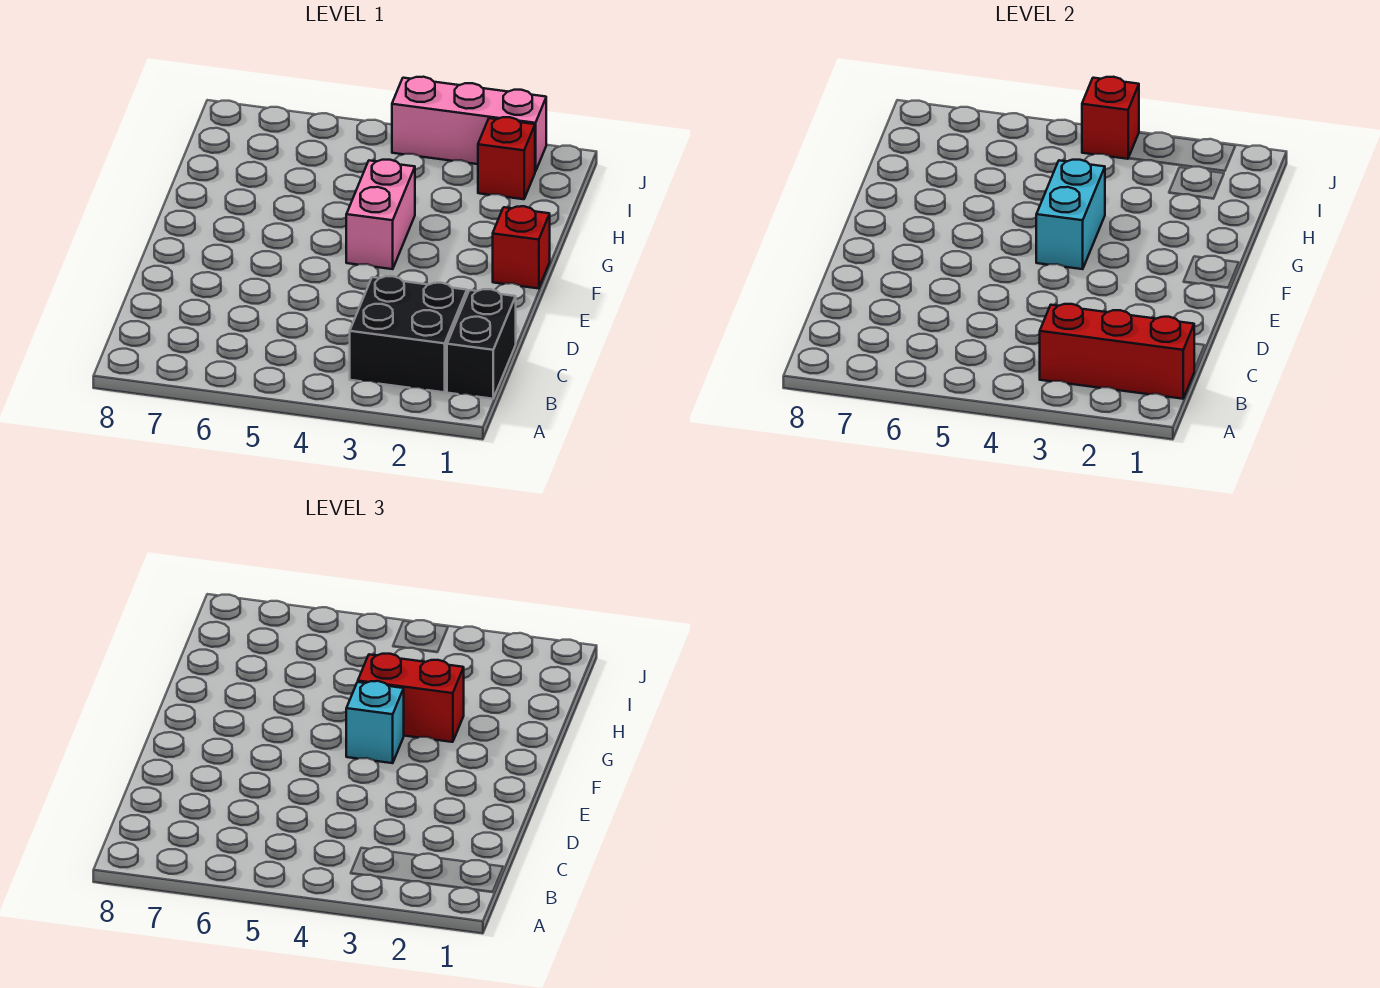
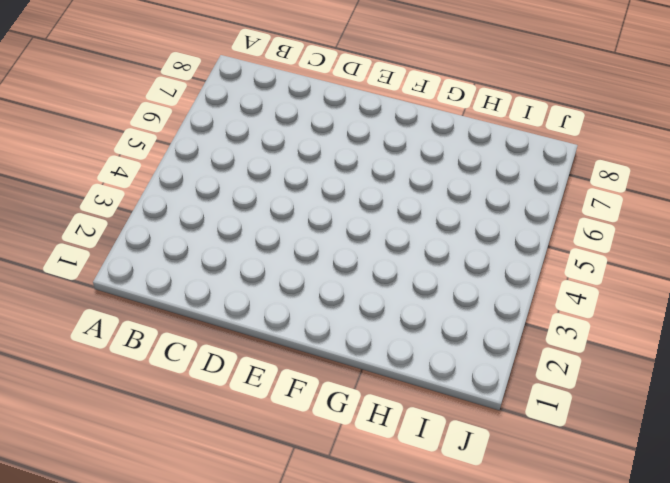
none -> black brick B1:C1 level 1
none -> black brick B2:C3 level 1

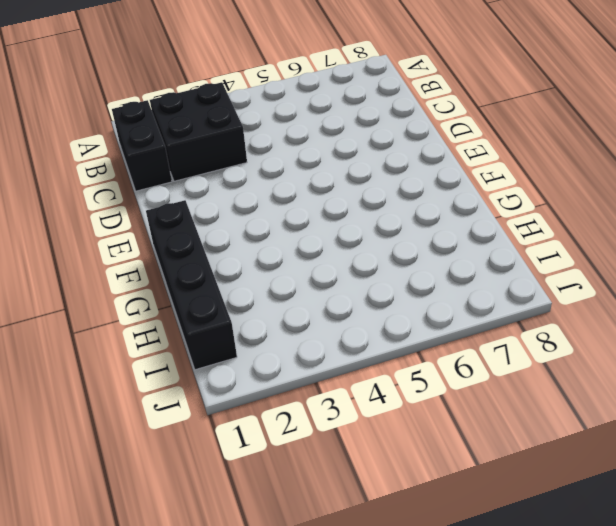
black brick F1:I1 level 1 -> red brick F1 level 1
none -> pink brick F4:G4 level 1
none -> red brick I2 level 1

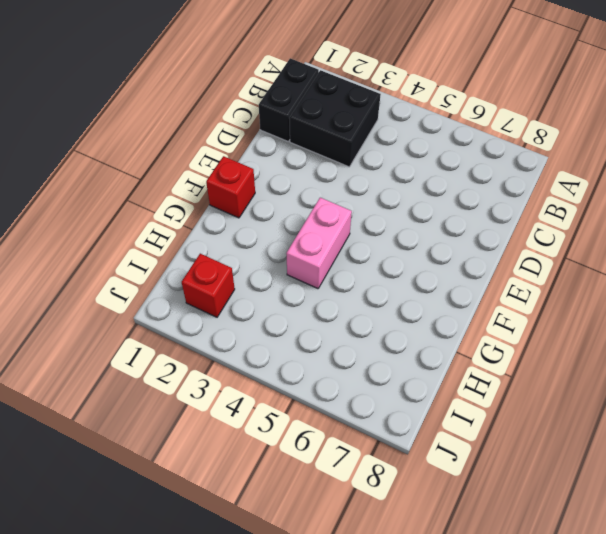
none -> pink brick J2:J4 level 1
none -> red brick B1:B3 level 2

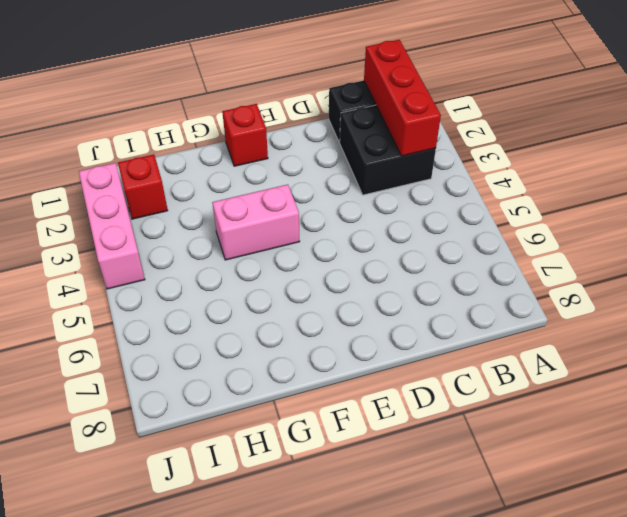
none -> cyan brick F4:G4 level 2
none -> red brick J4 level 2

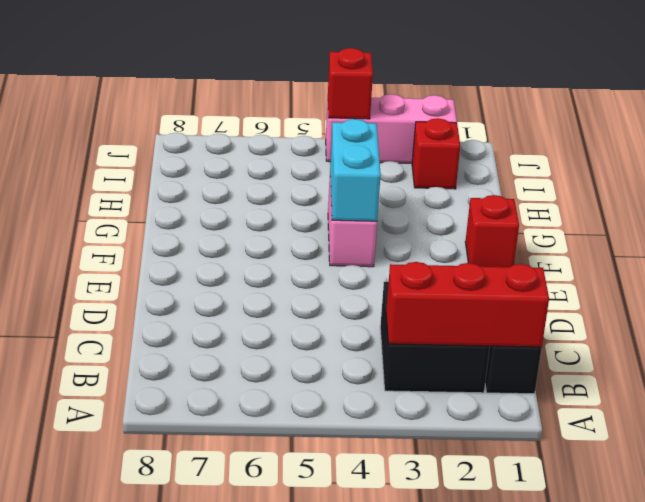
none -> cyan brick F4 level 3
none -> red brick G3:G4 level 3

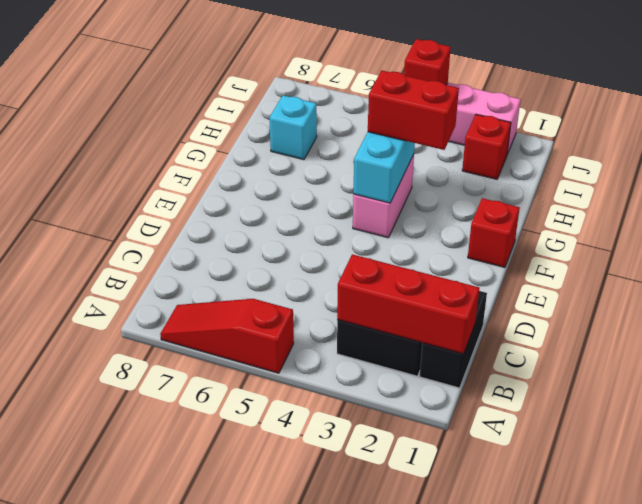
red slope A5:A7 level 1 top 5 -> none
cyan brick H7 level 1 -> cyan brick F4 level 3

